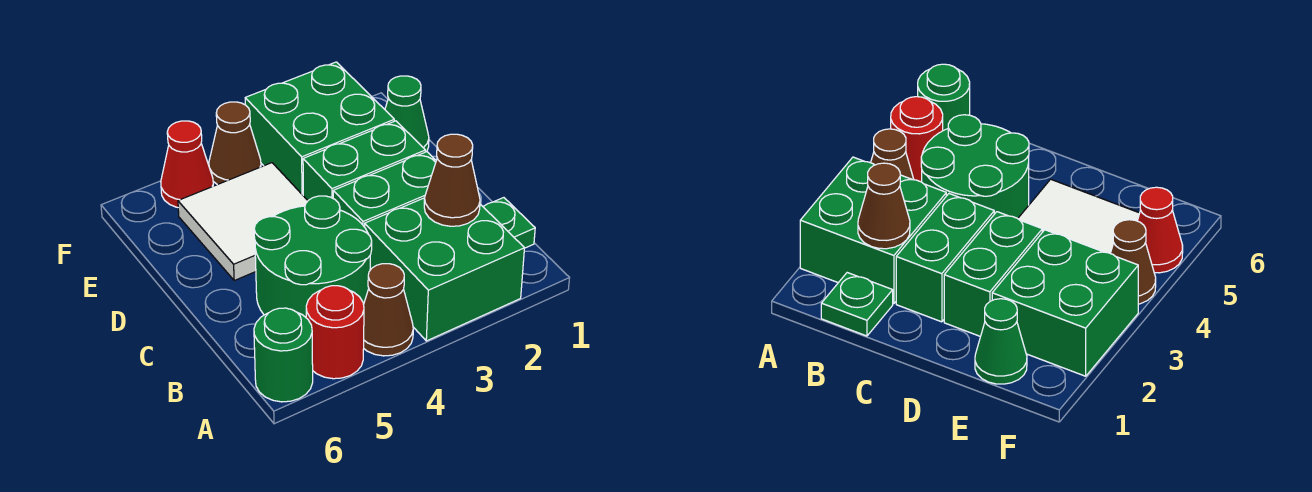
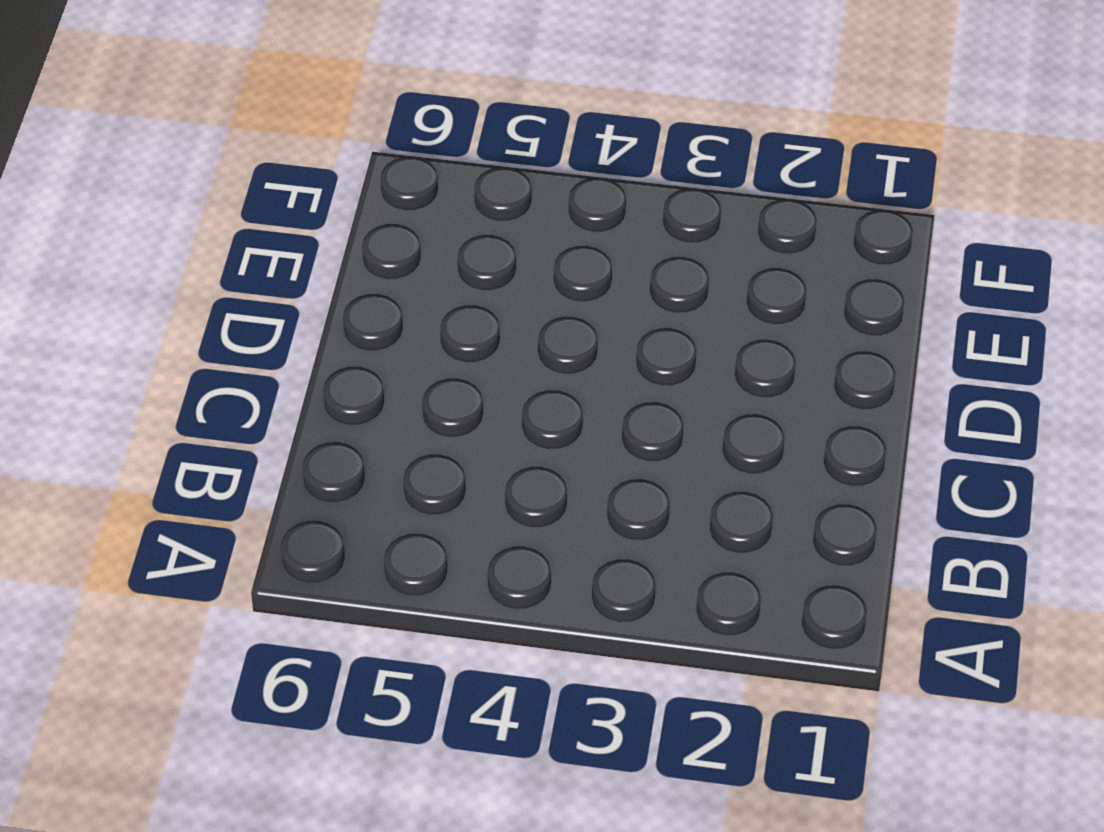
none -> green brick A2:B3 level 1
none -> brown cone A4 level 1
none -> red round brick A5 level 1

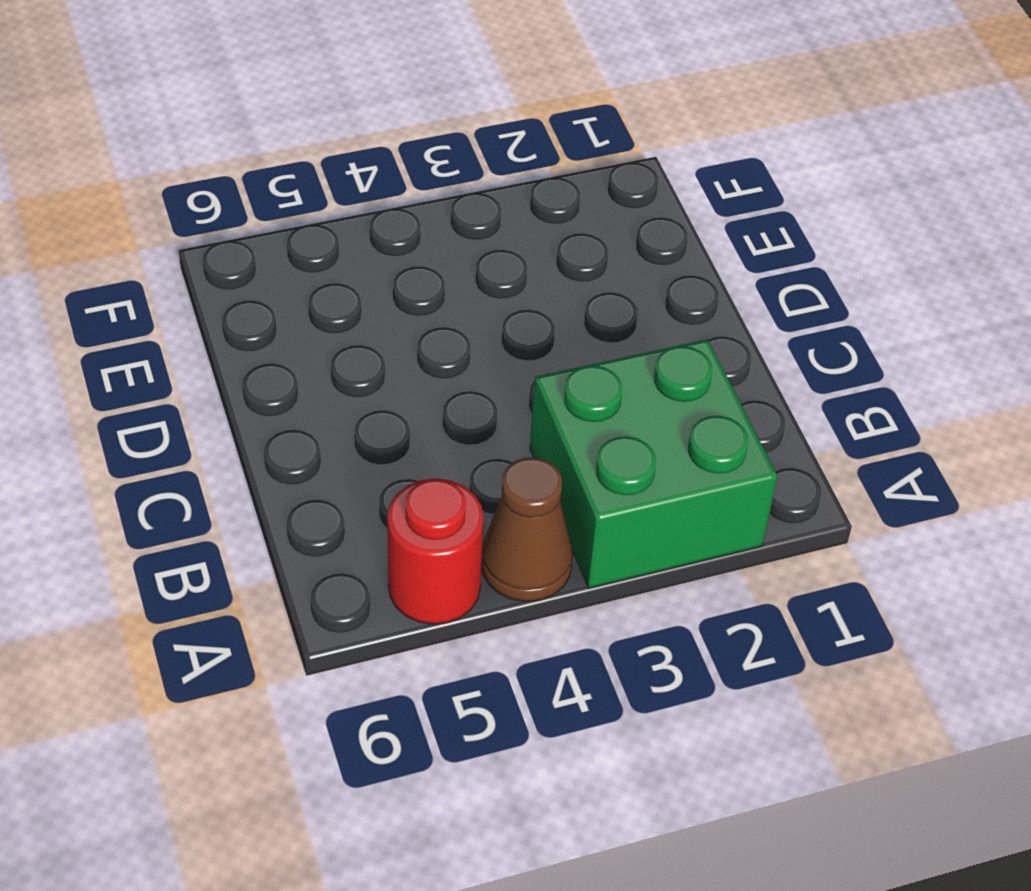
none -> green round brick A6 level 1
none -> green plate B1 level 1
none -> green round brick B4:C5 level 1

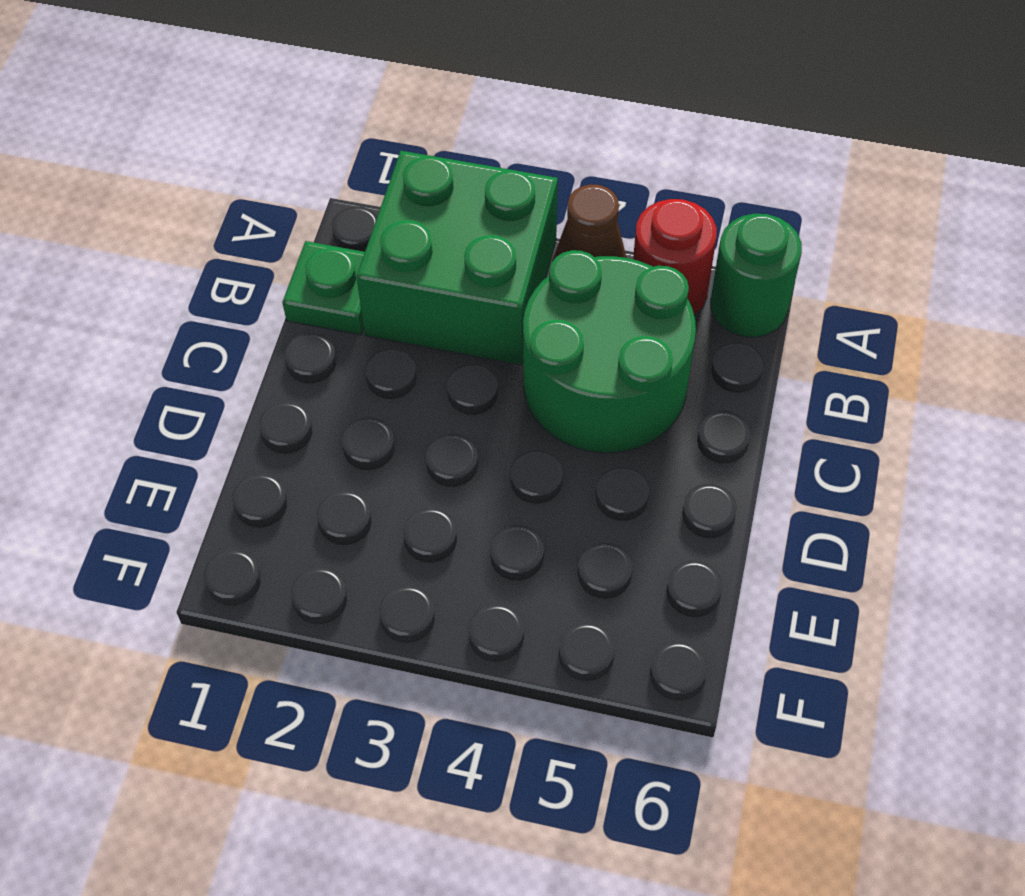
none -> green brick C2:C3 level 1
none -> green brick D2:D3 level 1
none -> white tile D4:E5 level 1

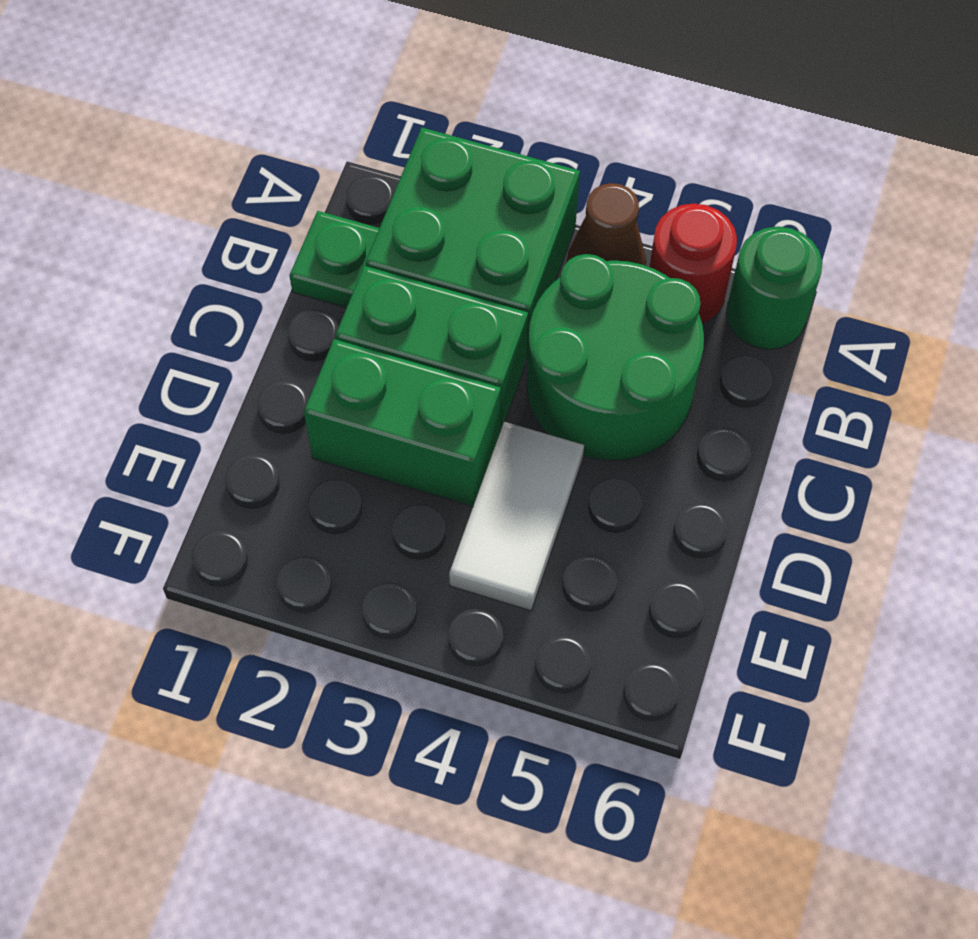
white tile D4:E4 level 1 -> white tile D4:E5 level 1
none -> green cone E1 level 1
none -> green brick E2:F3 level 1
none -> brown cone F4 level 1

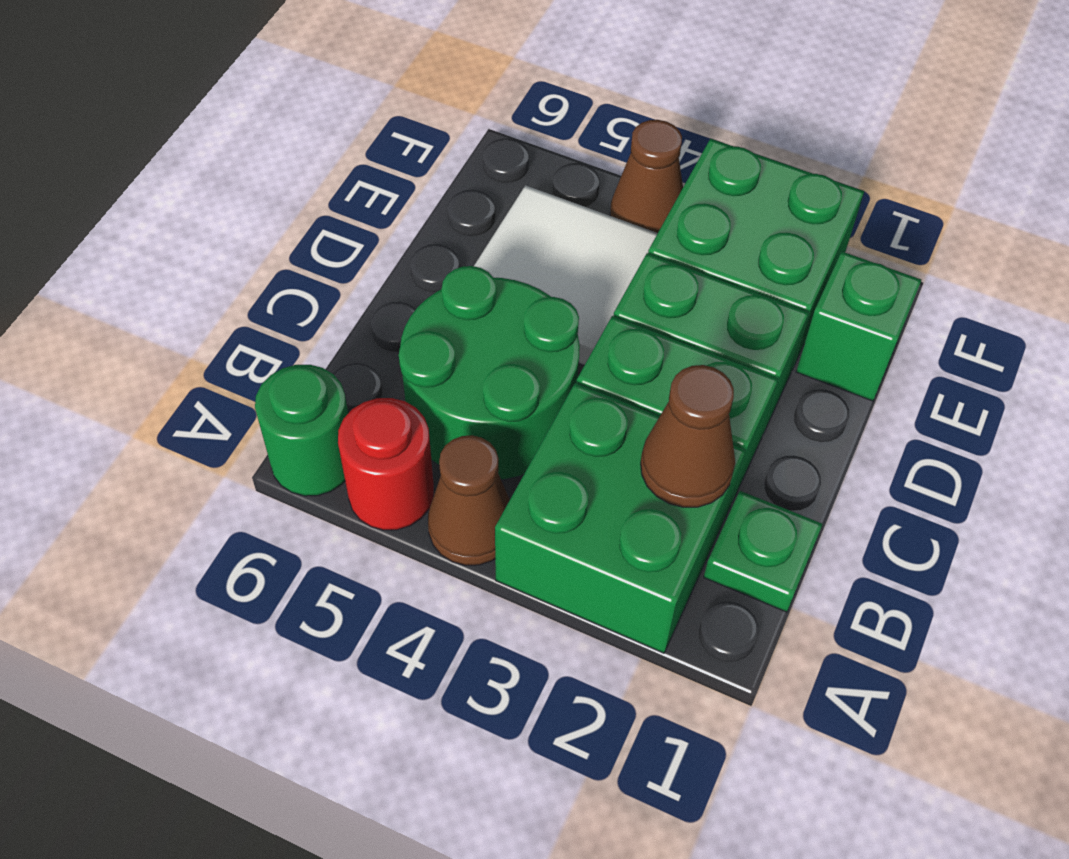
green brick E1 level 1 -> green cone E1 level 1
none -> red cone F5 level 1

